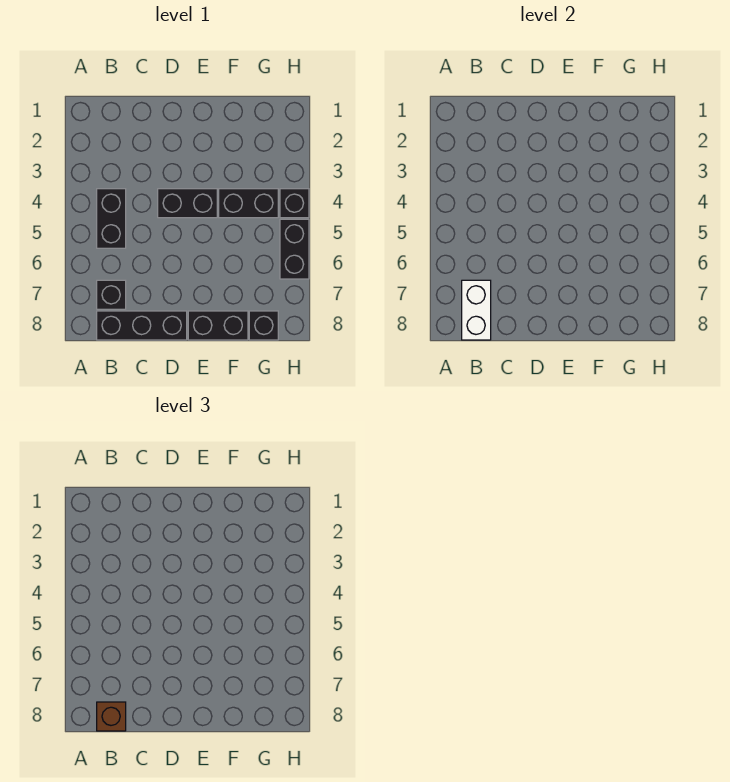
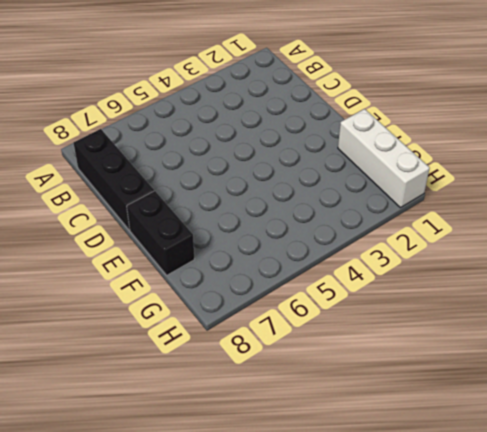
white brick F1:H1 level 1 -> none
none -> black brick B4:B5 level 1
none -> black brick B7 level 1

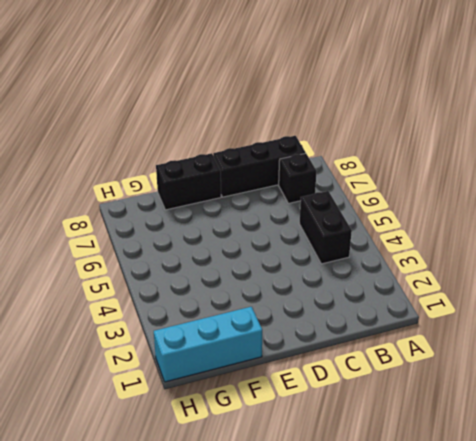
cyan brick F1:H1 level 1 -> none
none -> black brick D4:E4 level 1
none -> black brick F4:G4 level 1

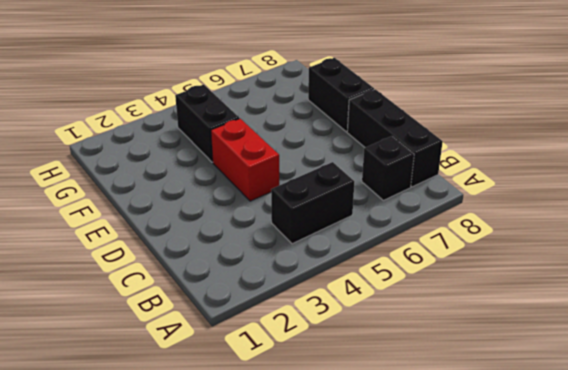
red brick D4:E4 level 1 -> black brick D4:E4 level 1
none -> black brick G8 level 1
none -> black brick H4 level 1

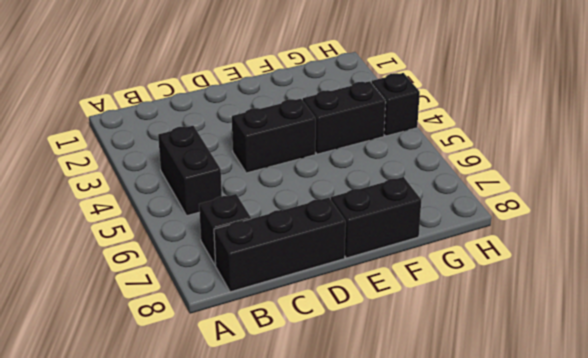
none -> black brick G8 level 1
none -> black brick H5:H6 level 1

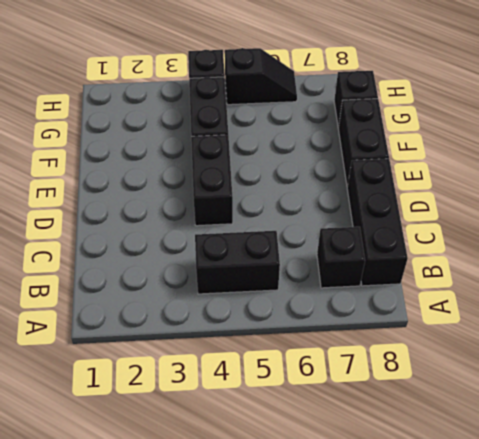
black slope H5:H6 level 1 top 5 -> black brick H5:H6 level 1
none -> white brick B7:B8 level 2
none -> brown brick B8 level 3

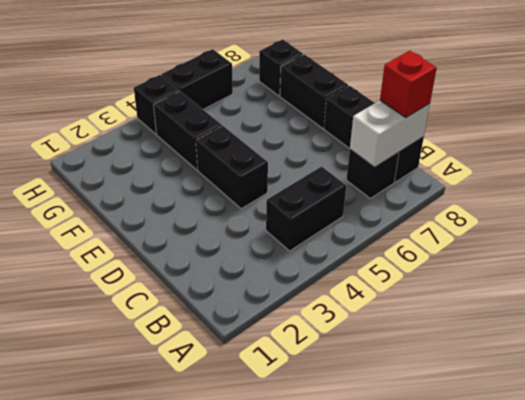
red brick B8 level 3 -> brown brick B8 level 3

